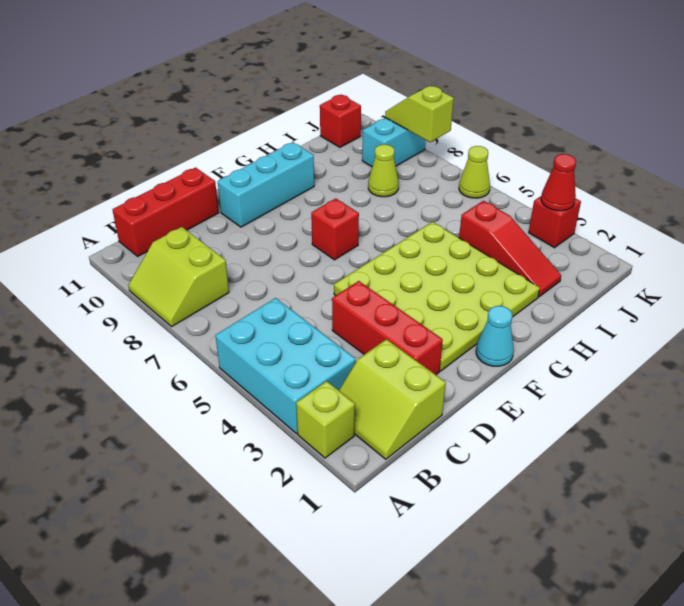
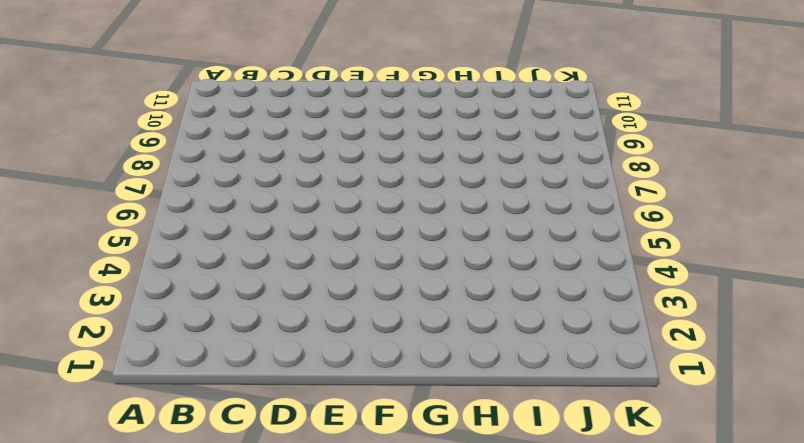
none -> lime brick A2 level 1
none -> cyan brick A3:B5 level 1
none -> lime slope A8:B9 level 1 top B

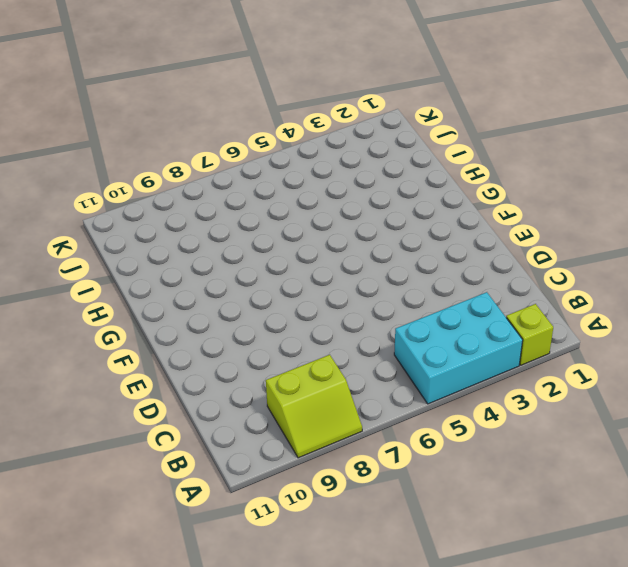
none -> lime slope B1:C2 level 1 top C
none -> red brick B11:D11 level 1
none -> red brick D2:D4 level 1

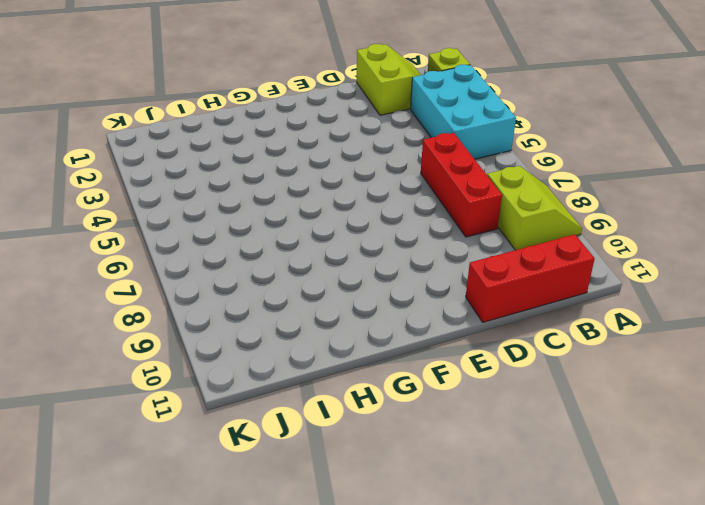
red brick C6:C8 level 1 -> red brick D2:D4 level 1
none -> lime plate E2:H5 level 1
none -> cyan brick E10:G10 level 1
none -> cyan cone F1 level 1

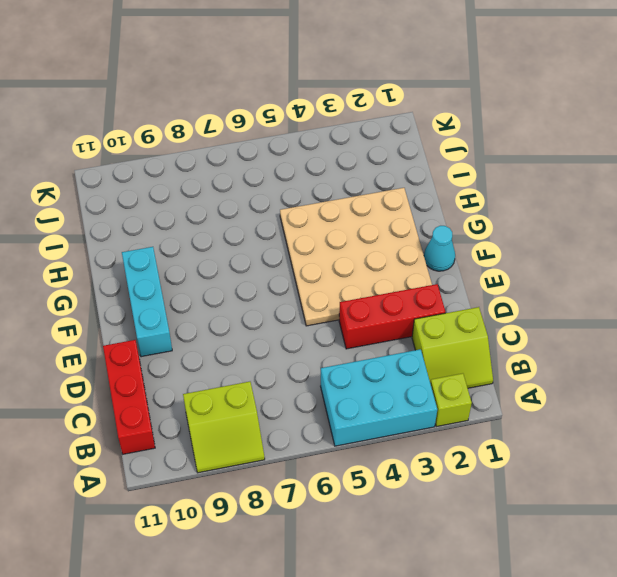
tan plate E2:H5 level 1 -> lime plate E2:H5 level 1
none -> red brick F7 level 1
none -> red slope I2:I4 level 1 top 4
none -> lime cone I8 level 1

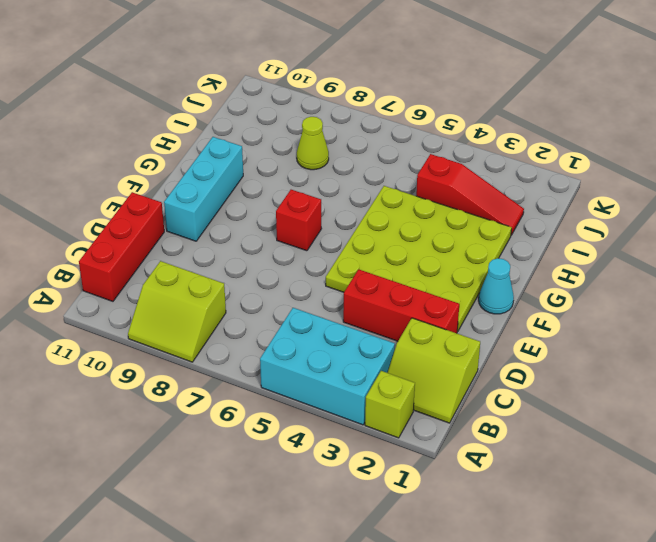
none -> cyan brick J9:K9 level 1
none -> red brick J11 level 1
none -> red brick K3 level 1

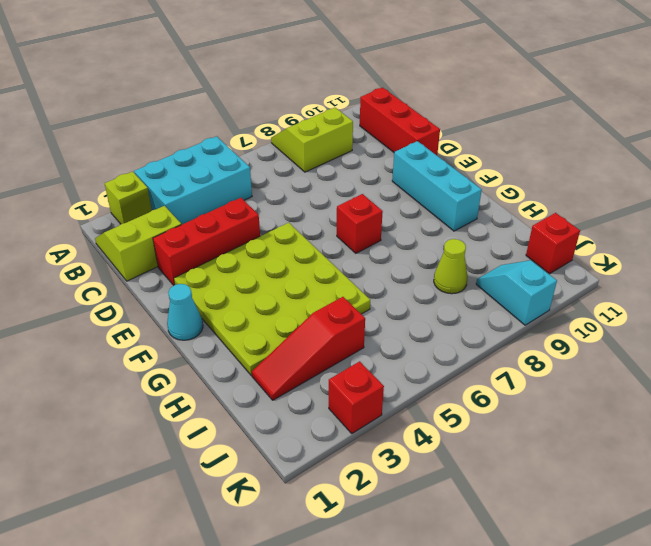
cyan slope J9:K9 level 1 top K -> cyan brick J9:K9 level 1
none -> lime cone K6 level 1
none -> red cone K3 level 2
none -> lime slope K8:K9 level 2 top 8

